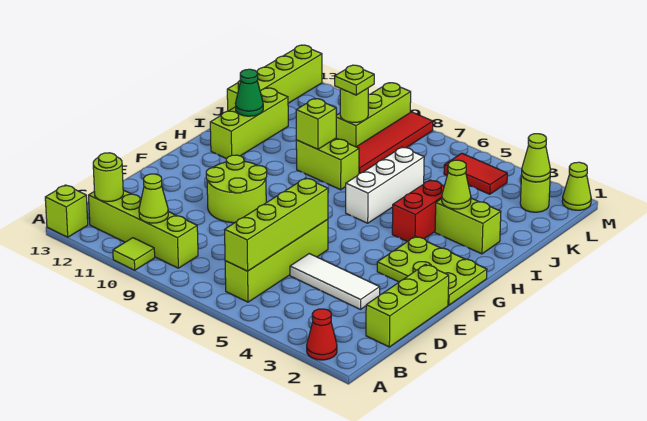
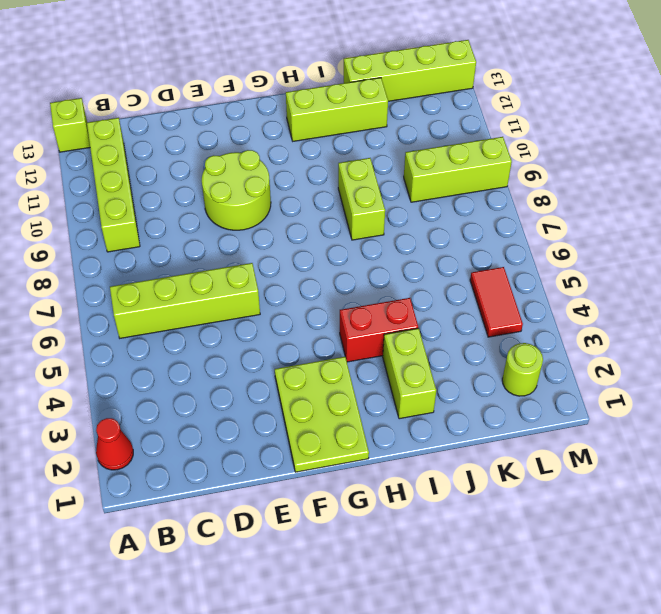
none -> lime tile A10 level 1
none -> lime brick C1:E1 level 1
none -> white tile D3:D5 level 1

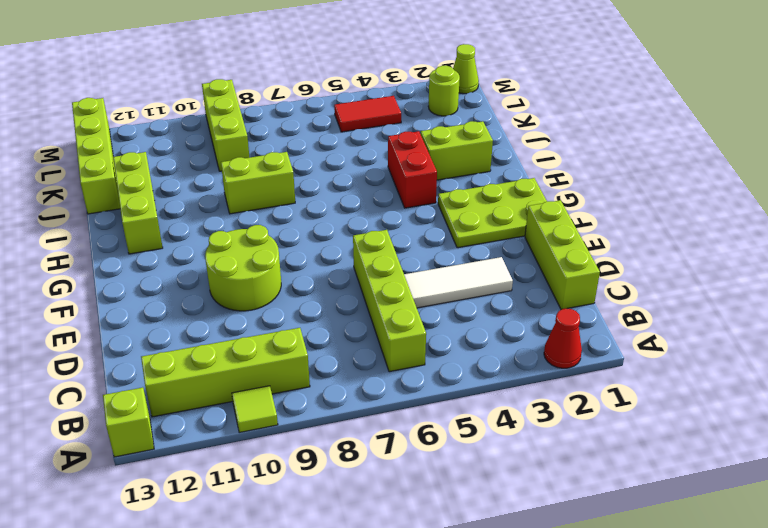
none -> white brick H6:J6 level 1
none -> red tile J8:M8 level 1
none -> lime brick B6:E6 level 2

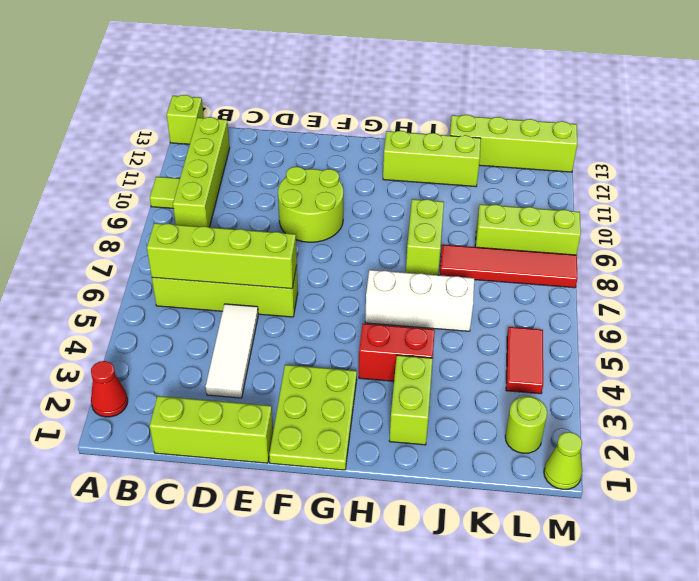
none -> lime cone B10 level 2
none -> lime round brick B12 level 2
none -> lime cone I3 level 2

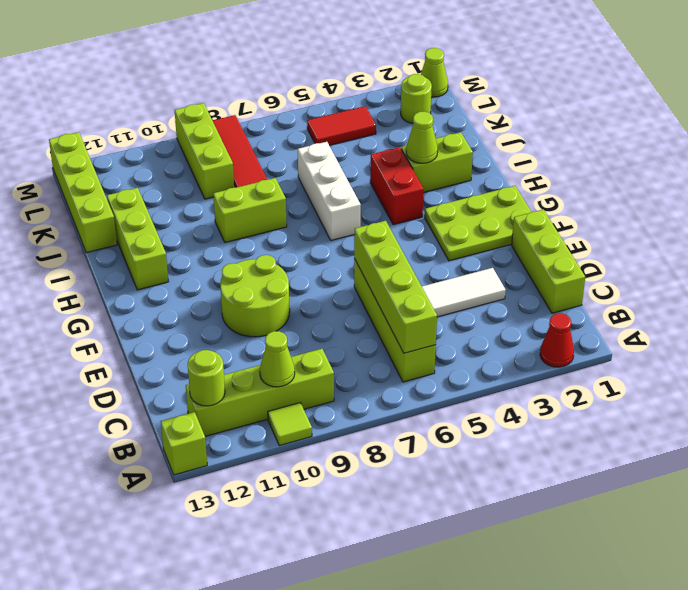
none -> lime brick I9 level 2
none -> green cone I12 level 2
none -> lime round brick K9 level 2

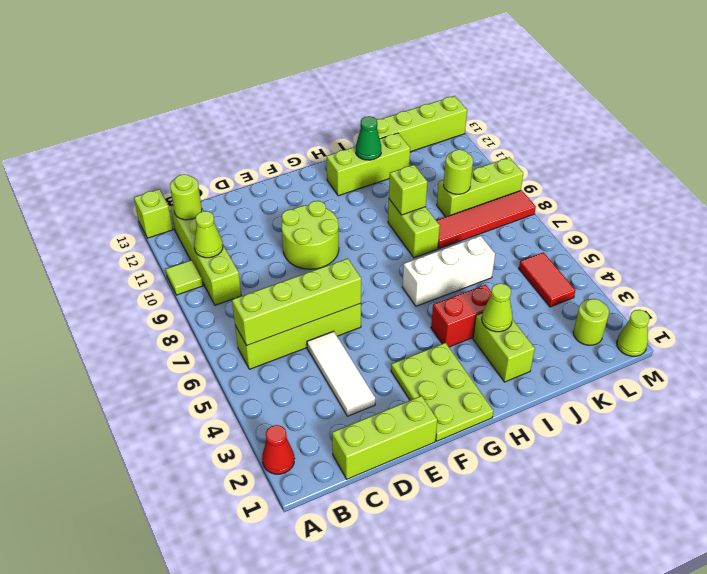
none -> lime cone L2 level 2
none -> lime plate K9 level 3

